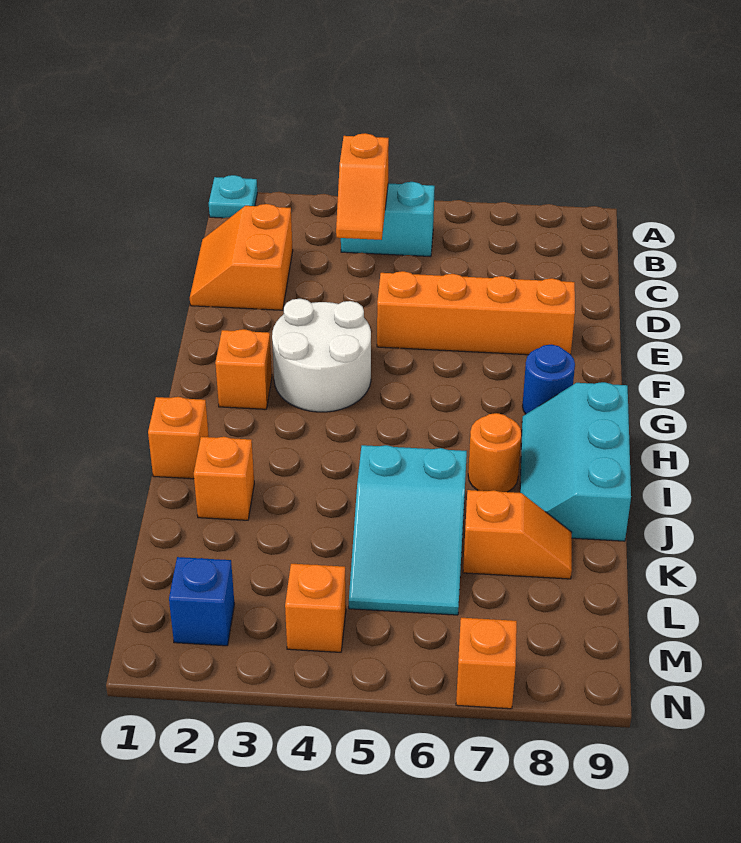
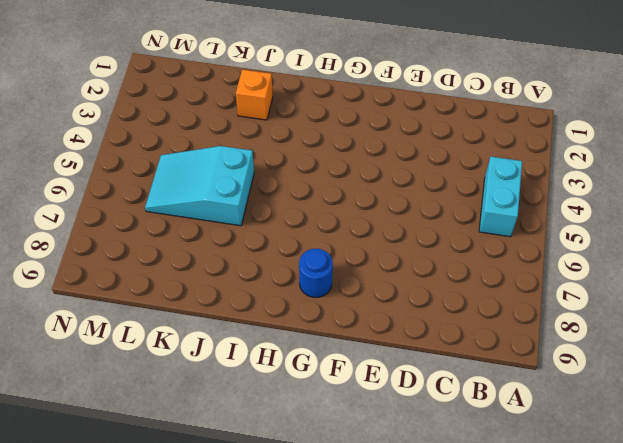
none -> cyan plate A1 level 1
none -> orange slope C1:D2 level 1 top 2
none -> orange brick E5:E8 level 1

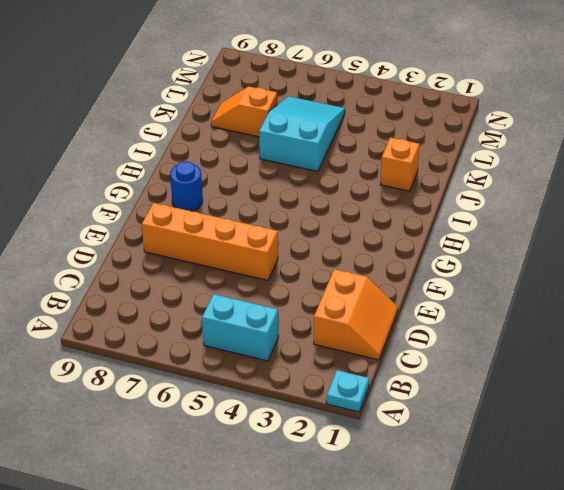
none -> white round brick F3:G4 level 1
none -> orange brick G2 level 1
none -> cyan slope H8:J9 level 1 top 9

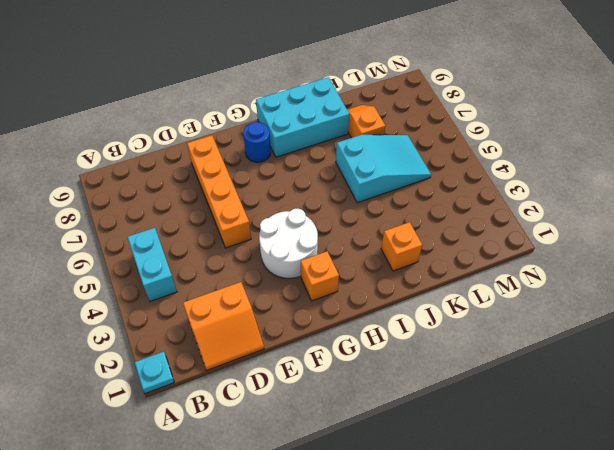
cyan brick H8:J9 level 1 -> cyan slope H8:J9 level 1 top 9
none -> orange brick I1 level 1
none -> orange round brick I7 level 1
none -> blue brick M2 level 1

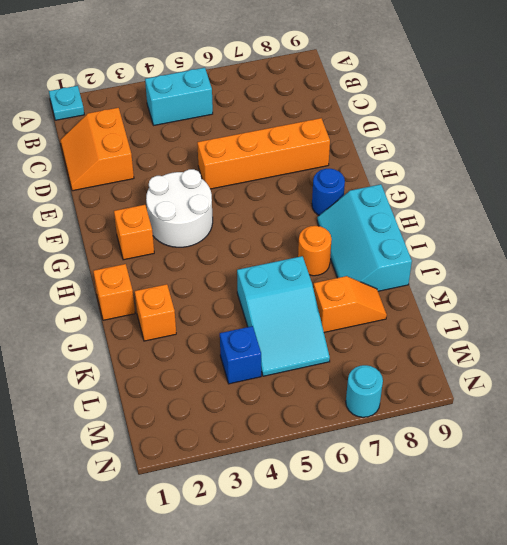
blue brick L4 level 1 -> blue brick M2 level 1
cyan round brick N7 level 1 -> orange brick N7 level 1
none -> orange brick M4 level 1
none -> orange slope B4:C4 level 2 top B

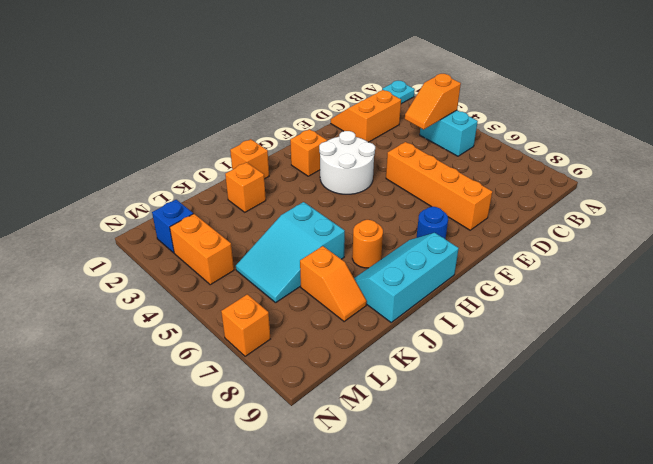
orange brick M3:M4 level 1 -> orange brick M4 level 1

